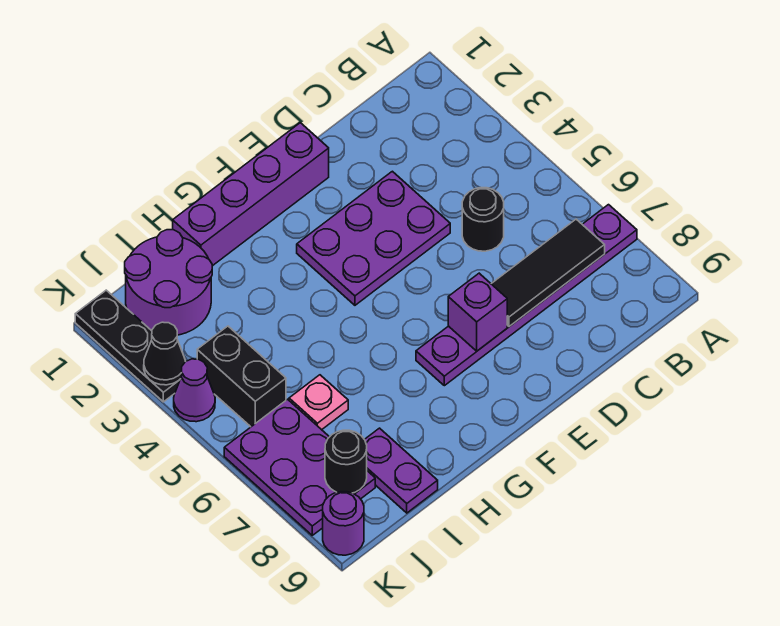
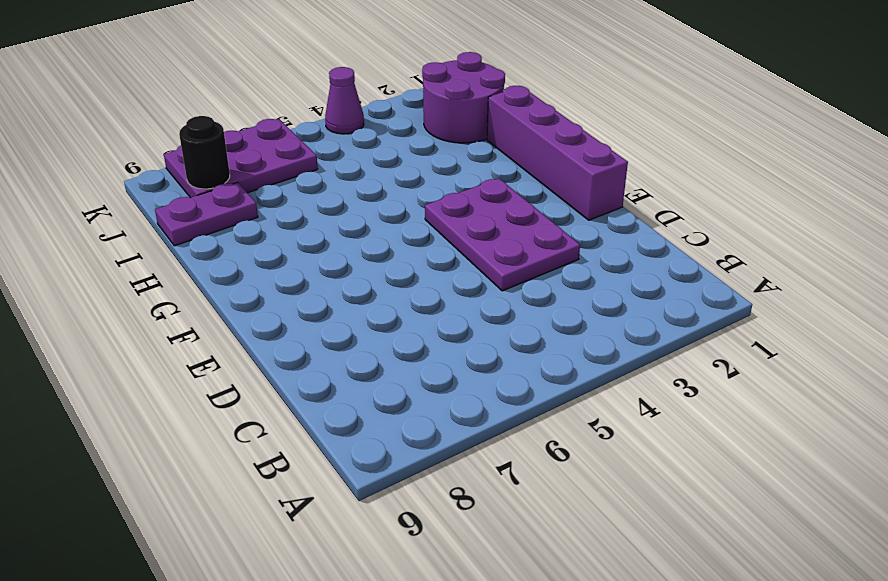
none -> purple plate A7:F7 level 1
none -> black round brick C5 level 1
none -> pink plate I6 level 1

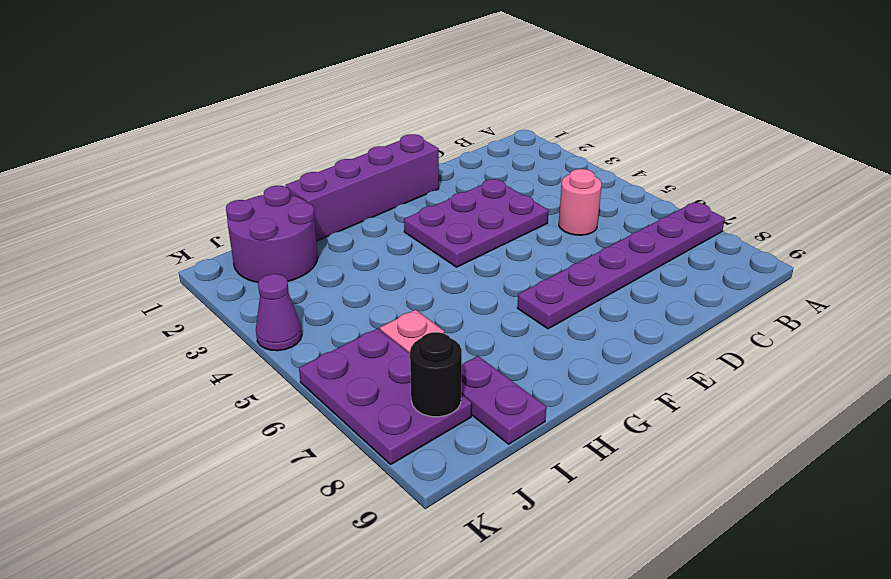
pink round brick C5 level 1 -> black round brick C5 level 1
none -> black brick J4:J5 level 1
none -> black plate K1:K3 level 1
none -> purple round brick K9 level 1

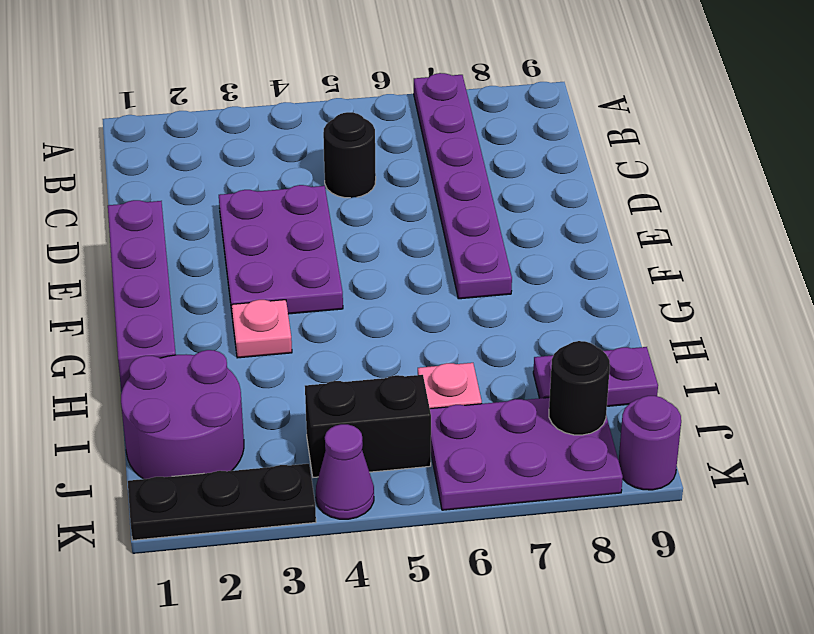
pink plate G3 level 1 -> none
none -> black tile B7:D7 level 2
none -> purple brick E7 level 2
none -> black cone K3 level 2

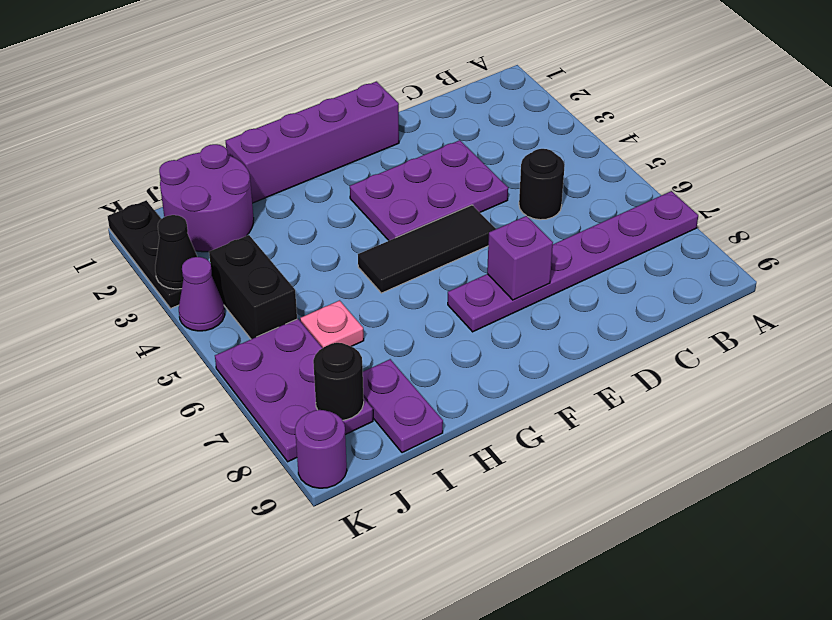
black tile E5:G5 level 1 -> black tile B7:D7 level 2

